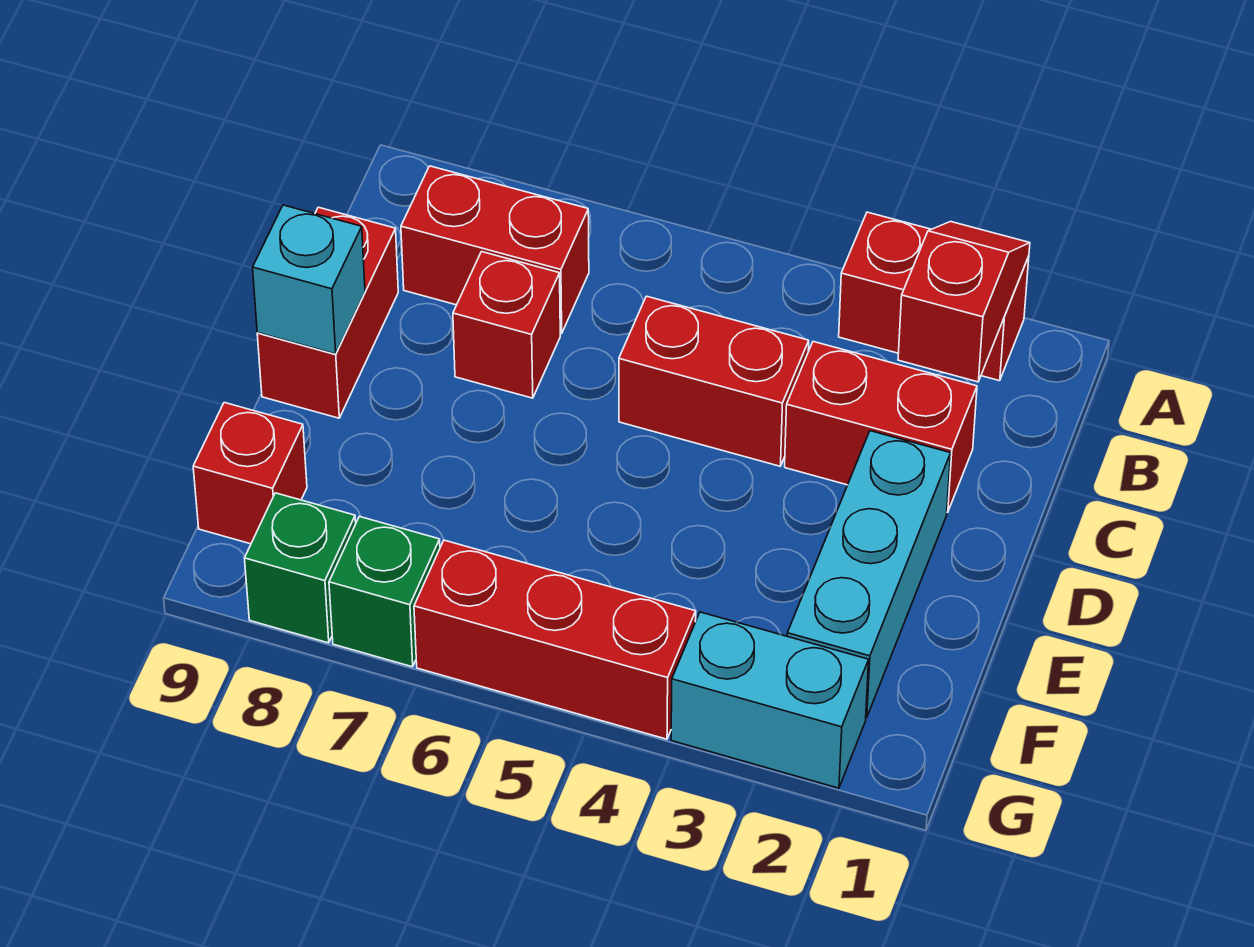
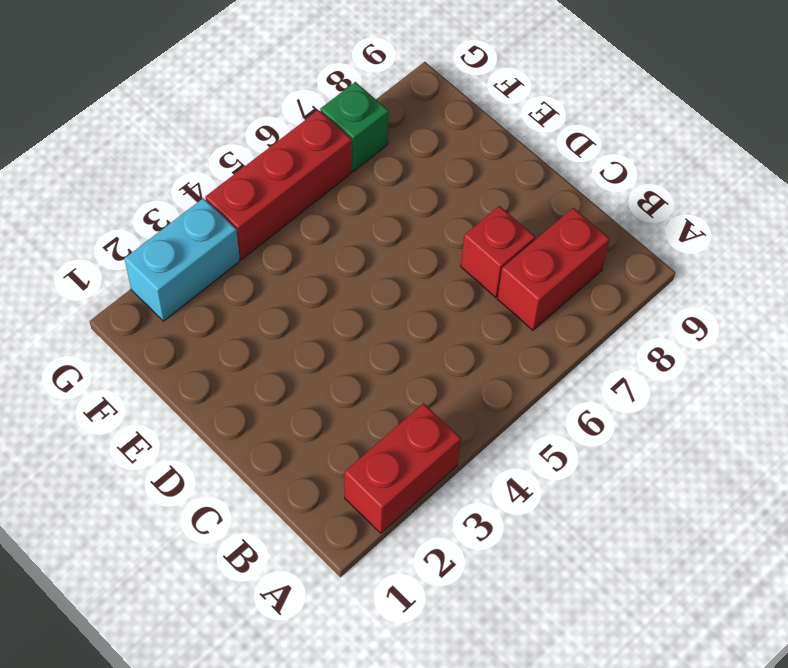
none -> red brick C2:C3 level 1
none -> red brick C4:C5 level 1
none -> red brick C9:D9 level 1

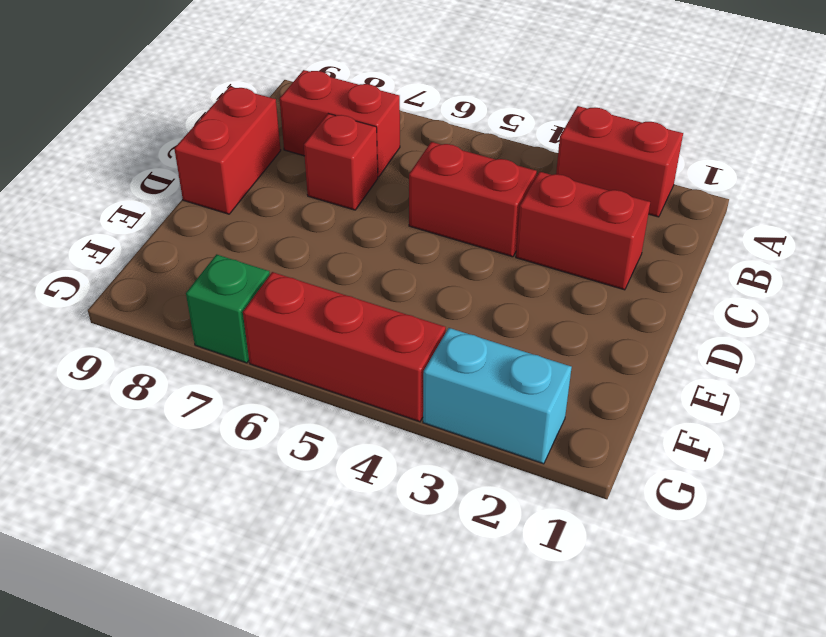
none -> cyan brick D2:F2 level 1
none -> red brick F9 level 1
none -> green brick G8 level 1

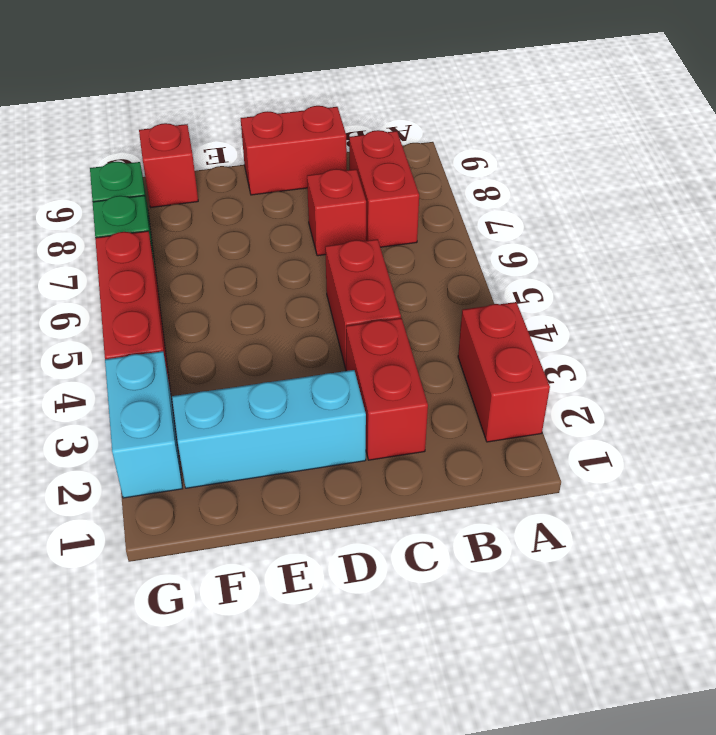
none -> red slope A2:B2 level 2 top B
none -> cyan brick D9 level 2

